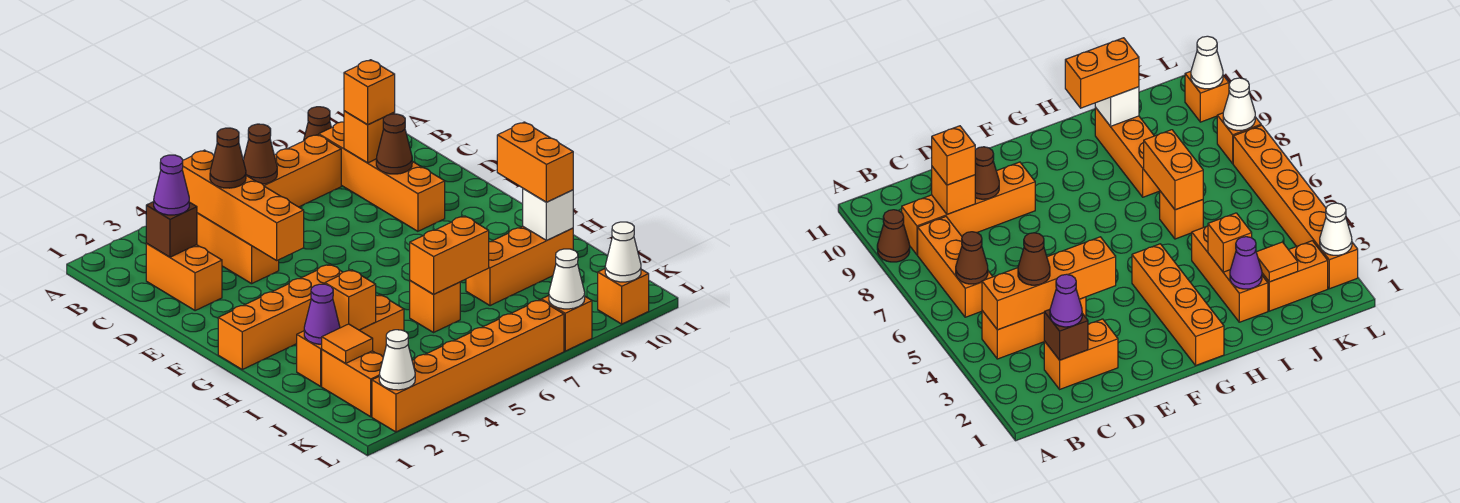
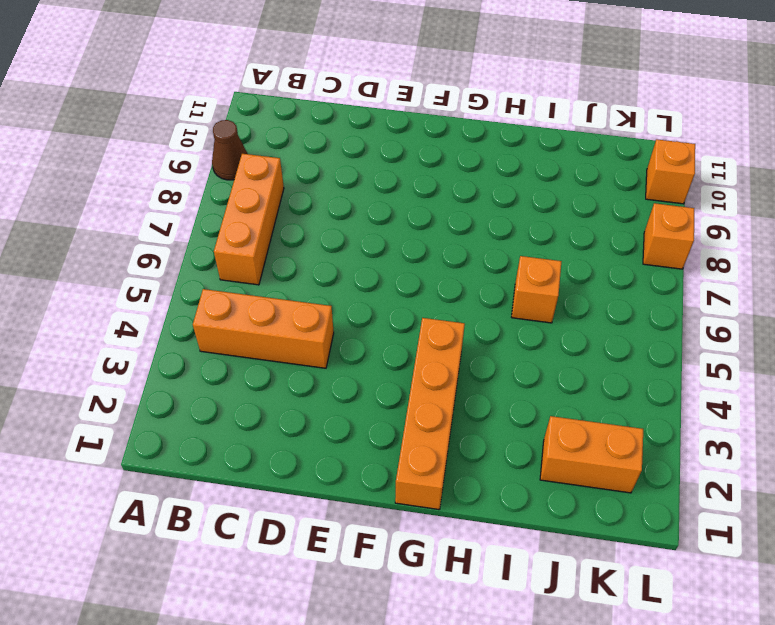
none -> orange brick B9:E9 level 1
none -> orange brick C2:D2 level 1
none -> orange brick I2:I4 level 1
none -> orange brick I8:I10 level 1

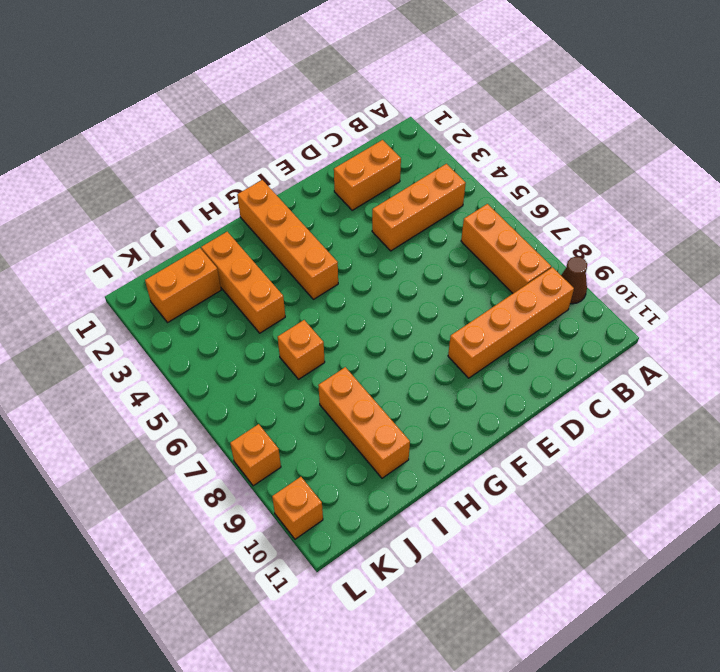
none -> orange brick L2:L7 level 1
none -> orange brick B4:E4 level 2
none -> brown cone B6 level 2
none -> brown brick C2 level 2

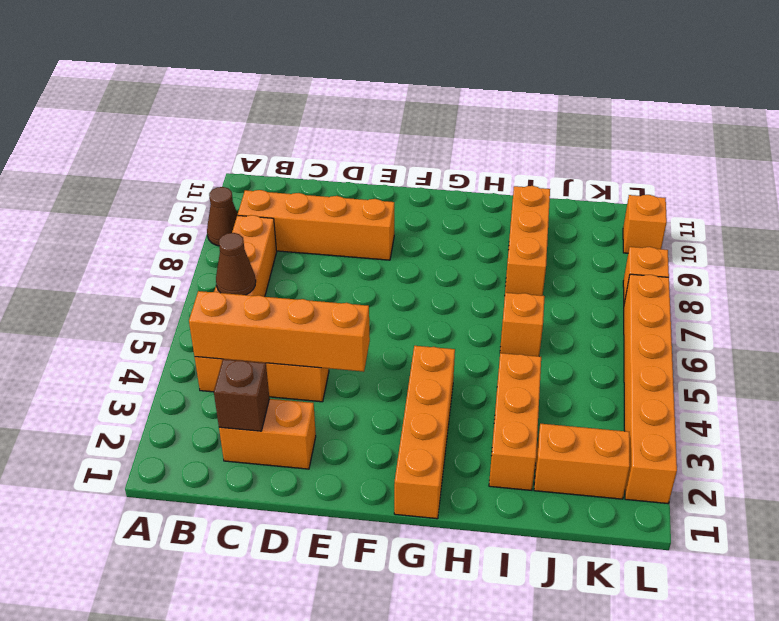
none -> orange brick C9 level 2
none -> brown cone D9 level 2
none -> purple cone I2 level 2
none -> orange brick I3 level 2

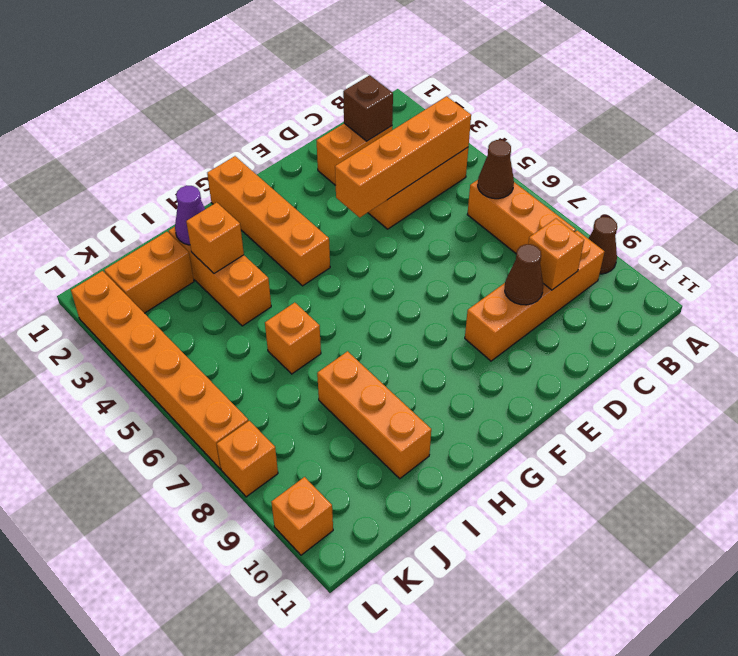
none -> orange brick I6:I7 level 2
none -> white brick I10 level 2
none -> orange tile J2 level 2
none -> white cone L2 level 2

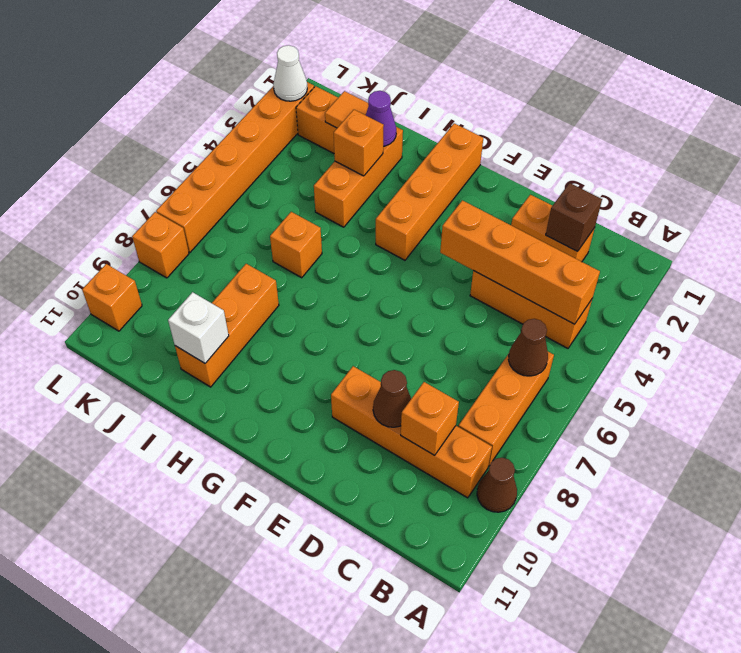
none -> orange brick I6:I7 level 2
none -> white cone L8 level 2
none -> white cone L10 level 2
none -> purple cone C2 level 3

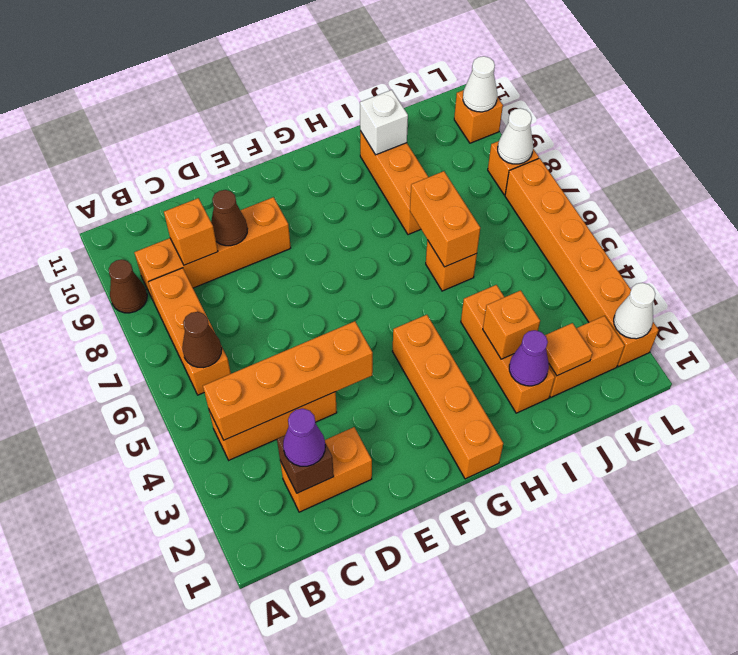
none -> brown cone C4 level 3
none -> orange brick C9 level 3
none -> orange brick H10:I10 level 3

